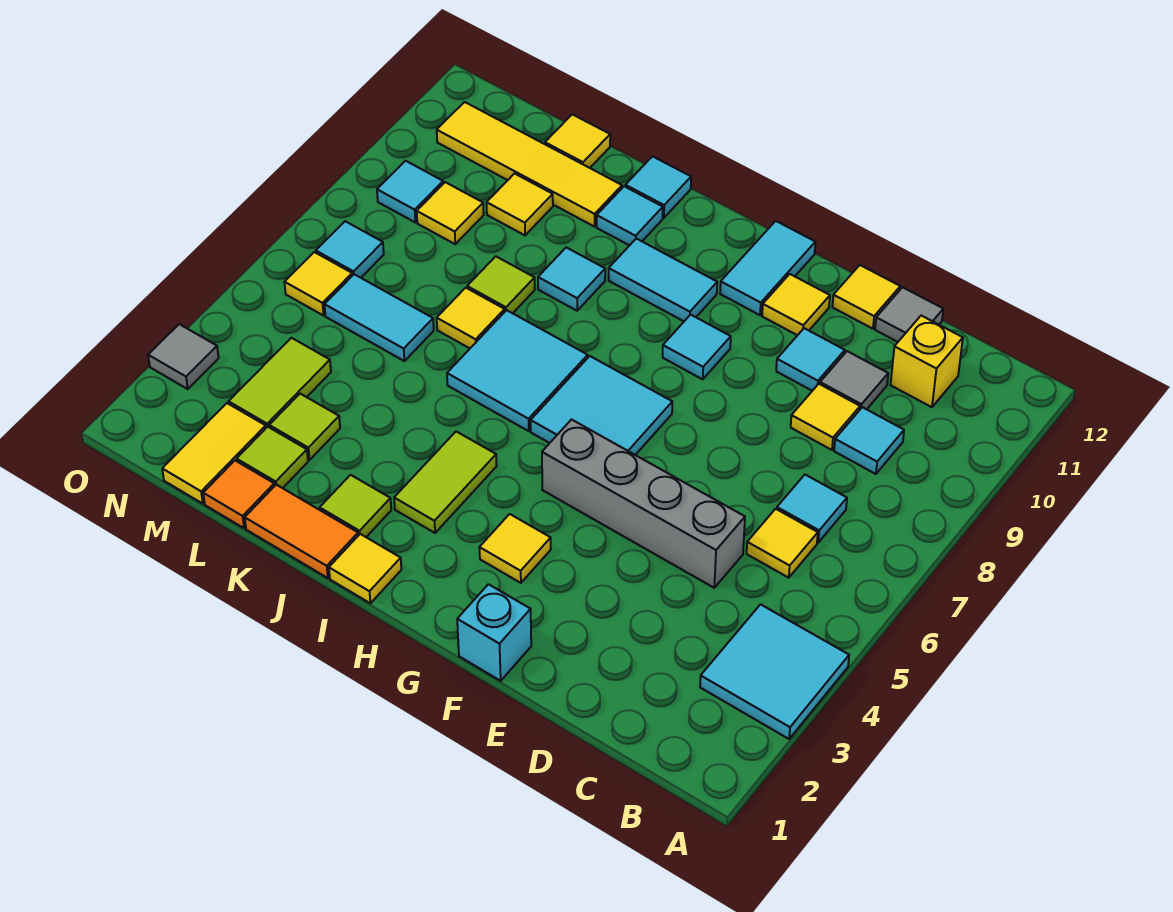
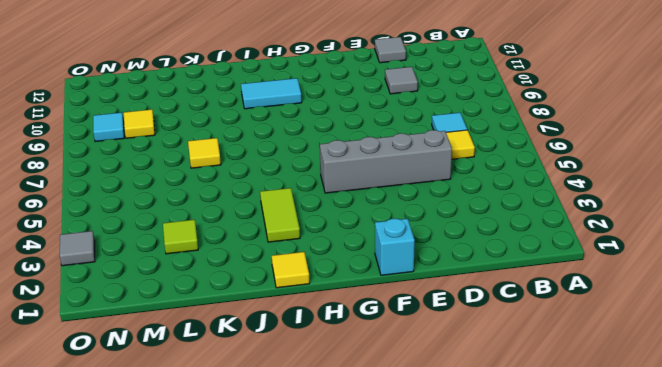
none -> cyan tile A3:B4 level 1
none -> cyan tile C9 level 1
none -> yellow brick C11 level 1
none -> yellow tile D9 level 1

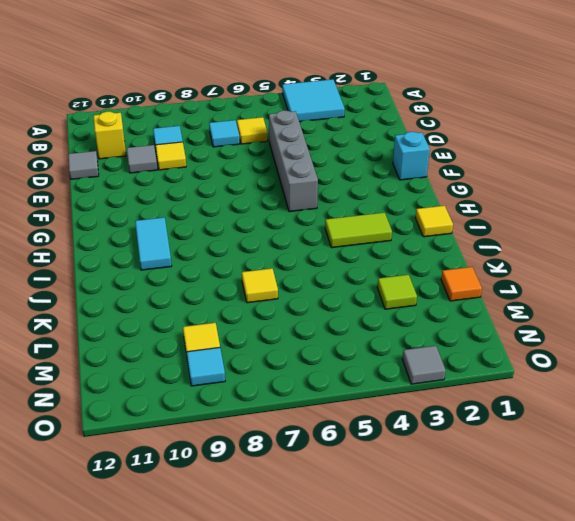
none -> cyan tile E10 level 1
none -> yellow tile E12 level 1
none -> yellow tile F11 level 1
none -> yellow tile G3 level 1

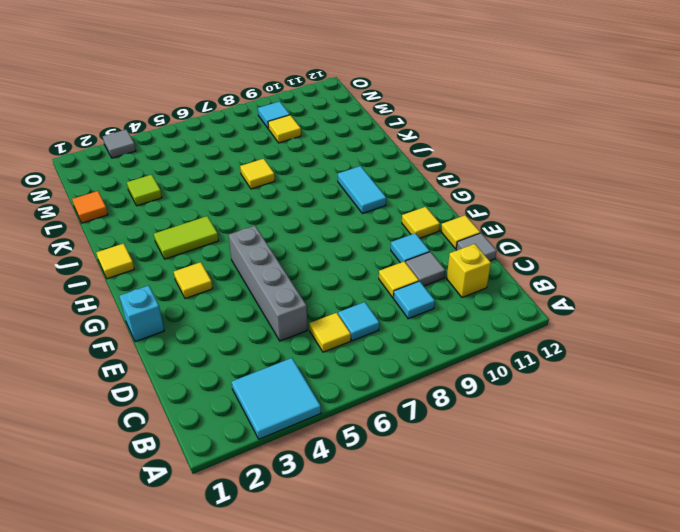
none -> cyan tile G6:H7 level 1
none -> cyan tile G9 level 1
none -> cyan tile G11:G12 level 1
none -> cyan tile I6:J7 level 1

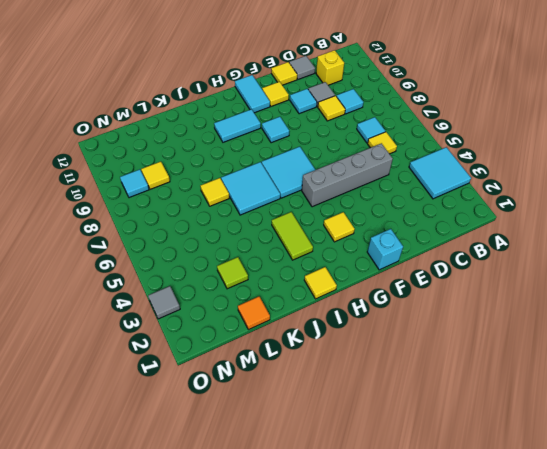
none -> orange tile J1:K1 level 1
none -> lime tile J2 level 1
none -> cyan tile J9 level 1
none -> cyan tile J11 level 1

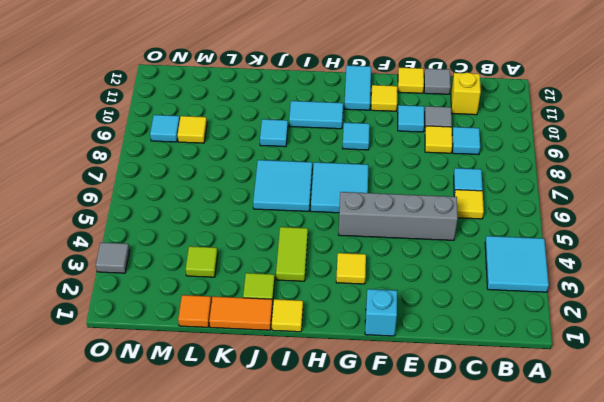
none -> cyan tile J11 level 1
none -> cyan tile J12 level 1
none -> yellow tile K7 level 1
none -> lime tile K8 level 1

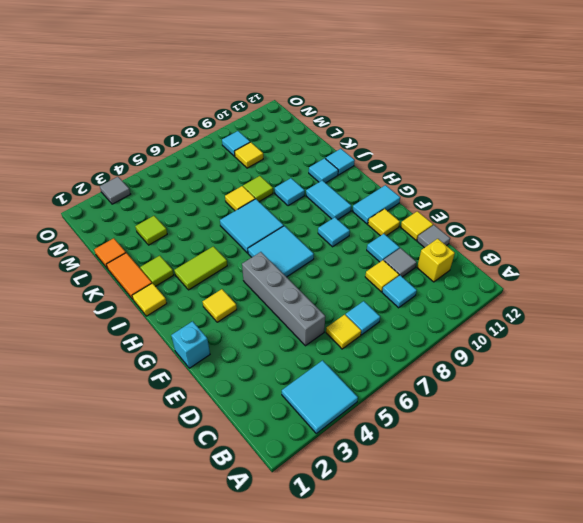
none -> yellow tile K11:N11 level 1
none -> lime tile L2 level 1
none -> cyan tile L6:M6 level 1
none -> yellow tile L10 level 1

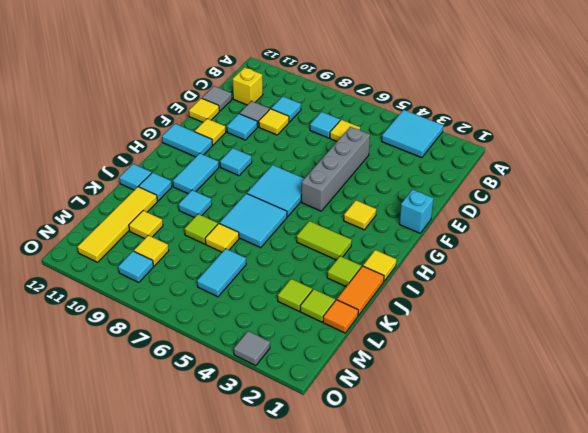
none -> yellow tile L12 level 1
none -> yellow tile M1:M2 level 1
none -> lime tile M3:M4 level 1
none -> yellow tile N6 level 1

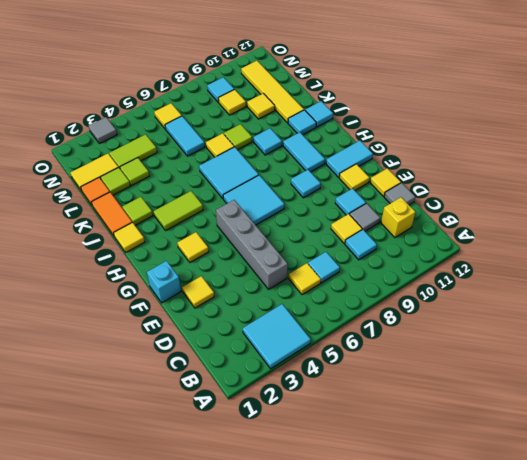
yellow tile E2 level 1 -> yellow tile L12 level 1
none -> cyan tile N7 level 1

